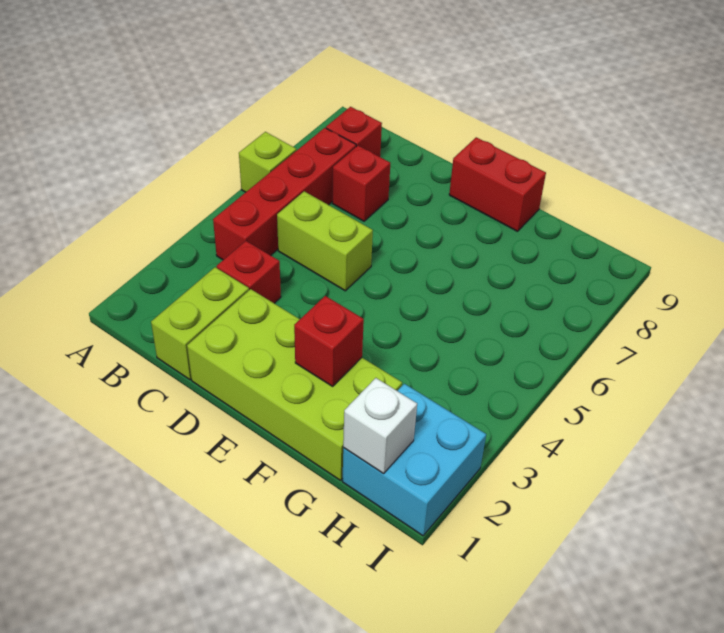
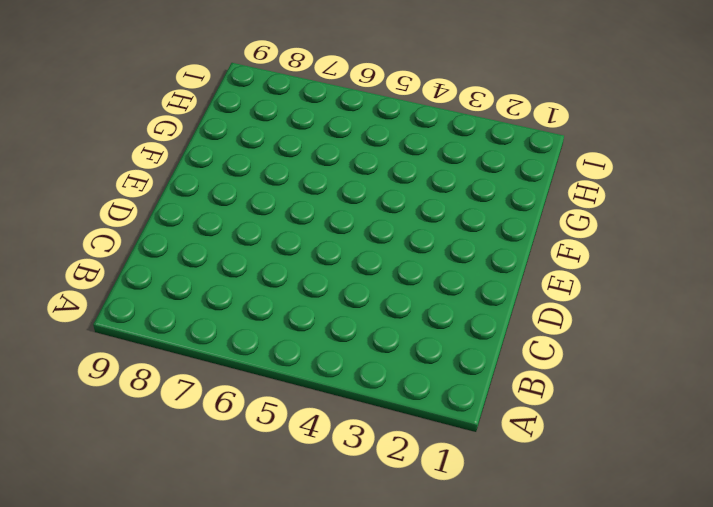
none -> lime brick A6 level 1
none -> red brick B4:B7 level 1
none -> red brick B8 level 1

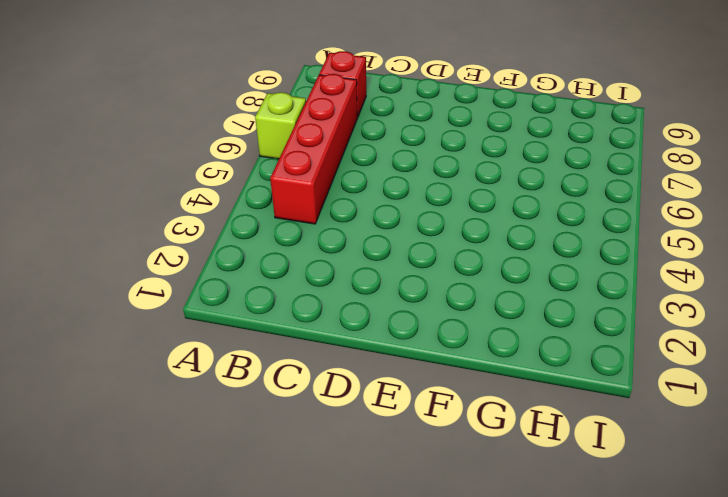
none -> lime brick C1:C2 level 1
none -> red brick C3 level 1
none -> lime brick C5:D5 level 1

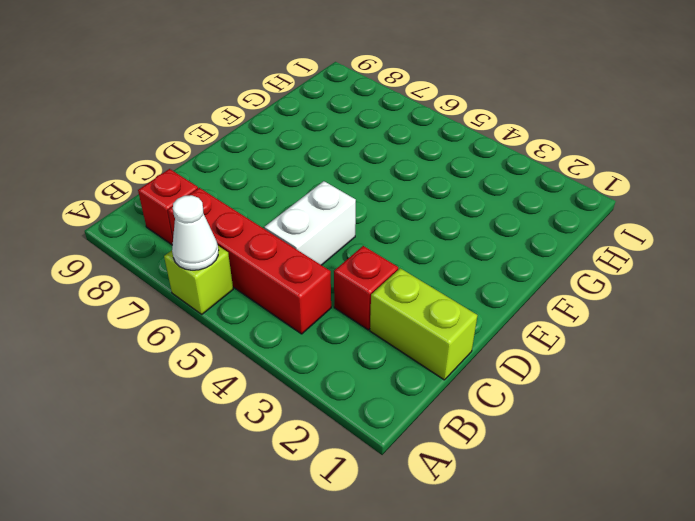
white cone A6 level 2 -> none
white brick C5:D5 level 1 -> lime brick C5:D5 level 1
none -> red brick C7 level 1
none -> lime brick D1:G2 level 1
none -> red brick E9:F9 level 1

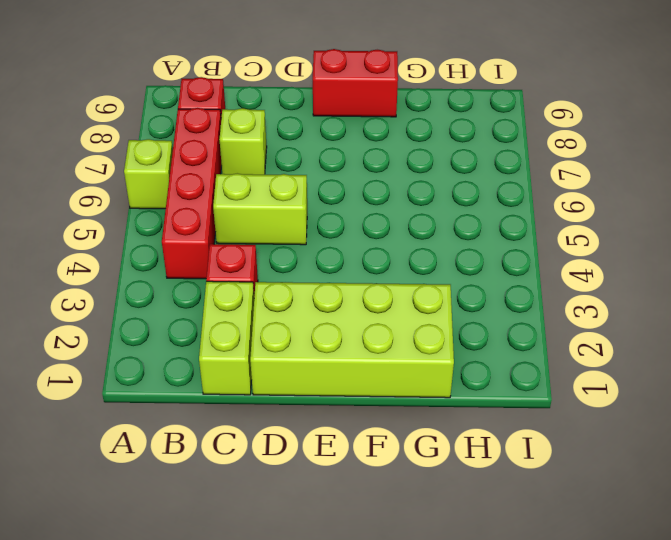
lime brick C7 level 1 -> red brick C7 level 1
none -> cyan brick H1:I2 level 1
none -> red brick F2 level 2
none -> white brick H1 level 2

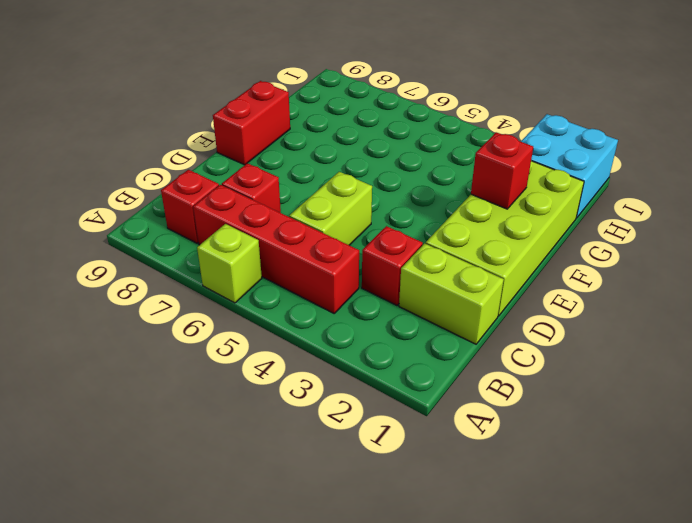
none -> white brick H1 level 2

